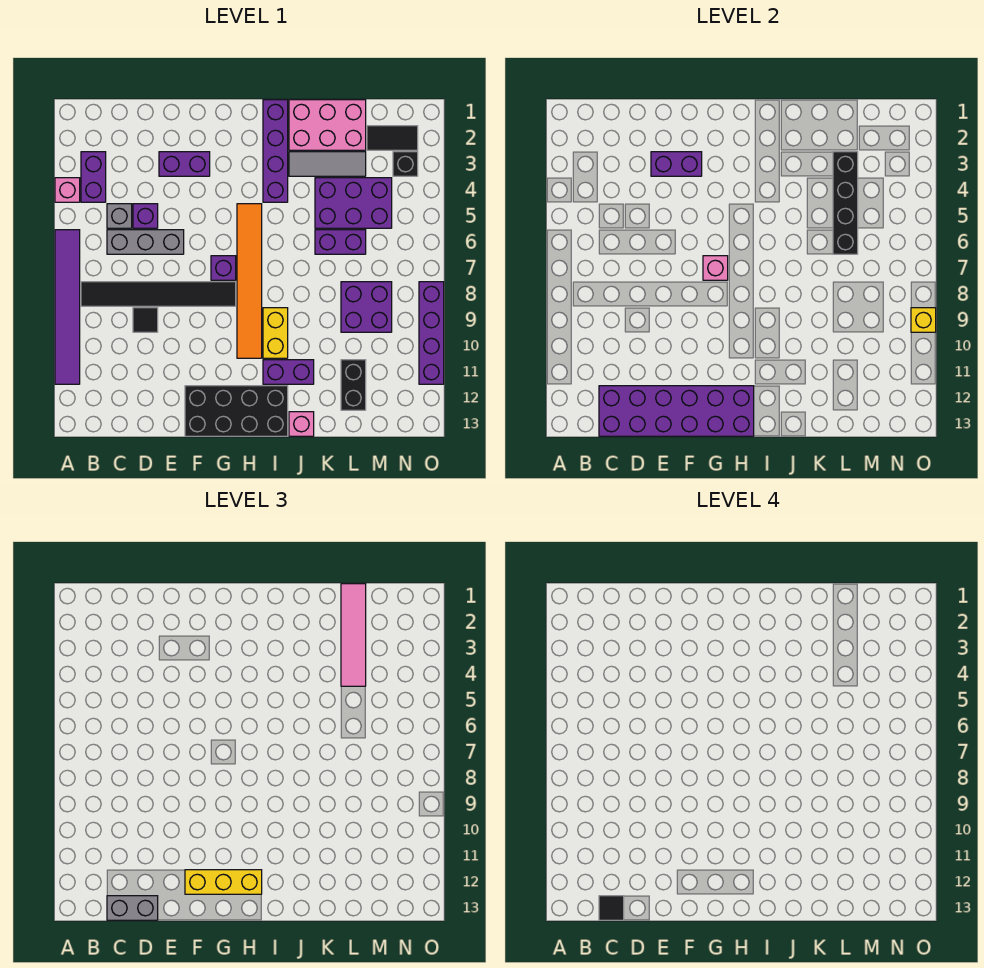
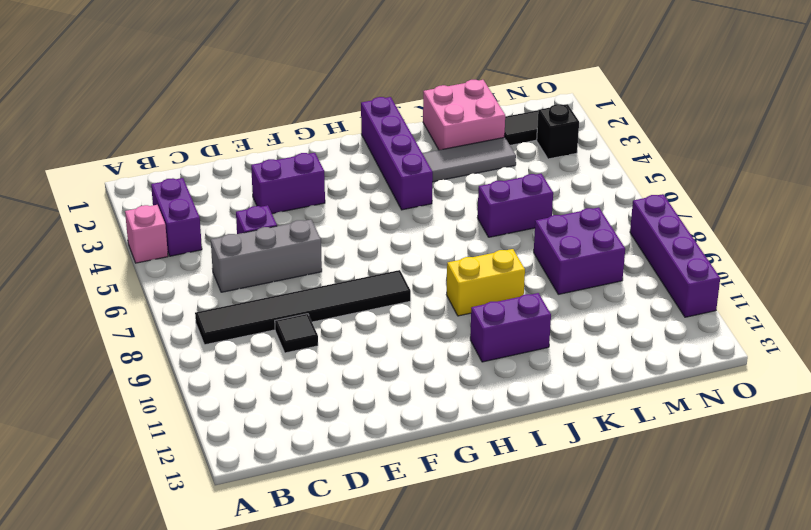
yellow brick I9:J9 level 1 -> yellow brick I9:I10 level 1
pink brick K1:L2 level 1 -> pink brick J1:L2 level 1
none -> purple tile A6:A11 level 1
none -> grey brick C5 level 1
none -> black brick F12:I13 level 1
none -> purple brick G7 level 1

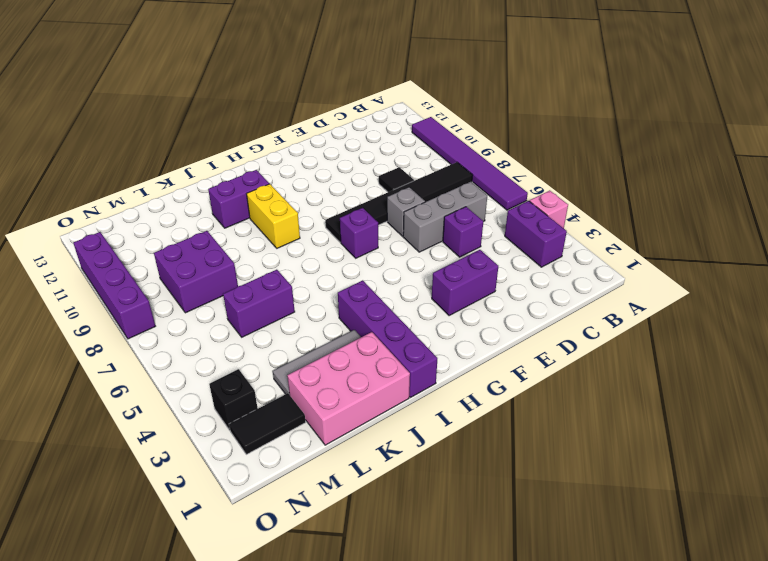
grey brick E7 level 1 -> grey brick C5 level 1
none -> black brick F12:I13 level 1
none -> orange tile H5:H10 level 1
none -> pink brick J13 level 1
none -> purple brick K4:M5 level 1

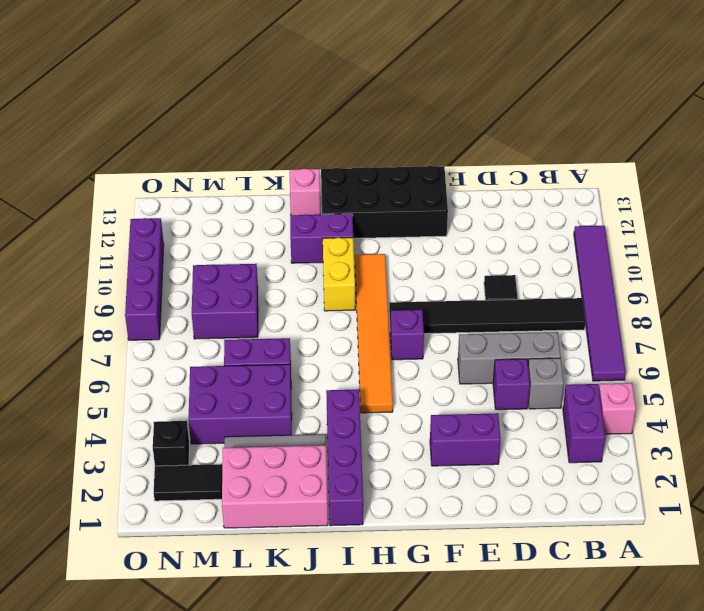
none -> black brick L11:L12 level 1
none -> purple brick C12:H13 level 2
none -> purple brick E3:F3 level 2
none -> pink brick G7 level 2

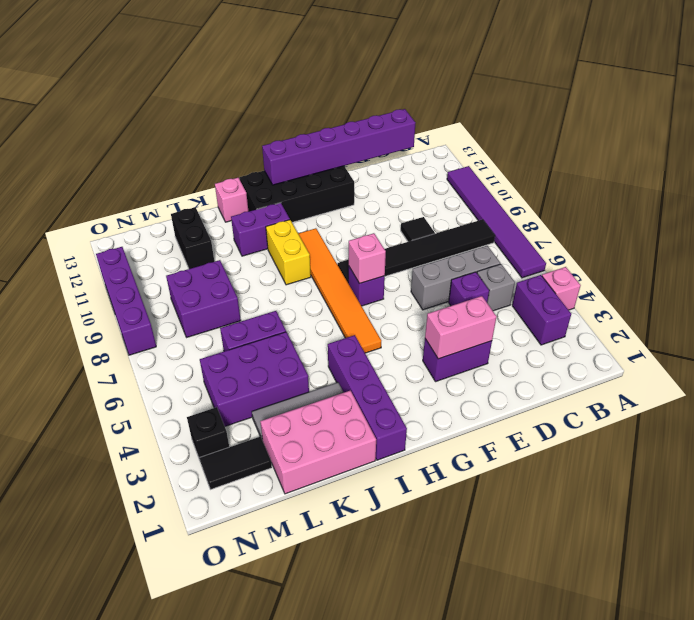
purple brick C13:H13 level 2 -> purple brick C12:H13 level 2
pink brick E3:F3 level 2 -> purple brick E3:F3 level 2
none -> black brick L3:L6 level 2
none -> yellow brick O9 level 2
none -> grey brick C13:D13 level 3
none -> yellow brick F12:H12 level 3

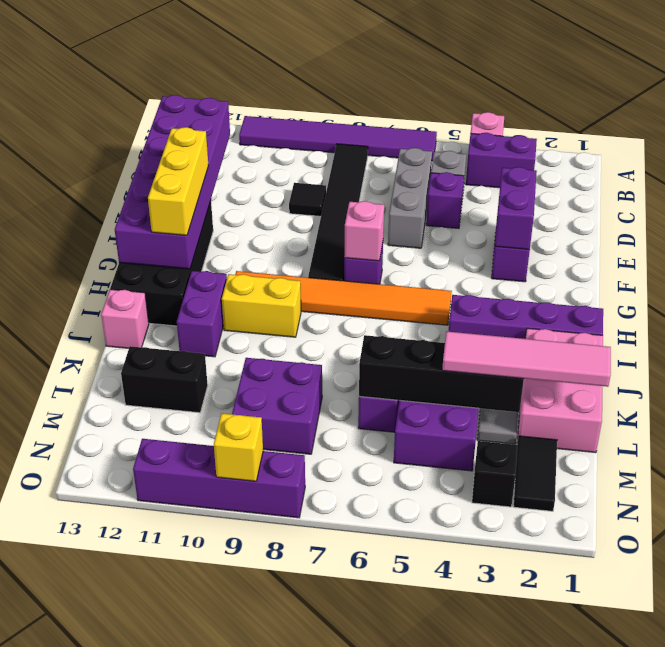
none -> grey brick C13:D13 level 3
none -> black tile C13 level 4

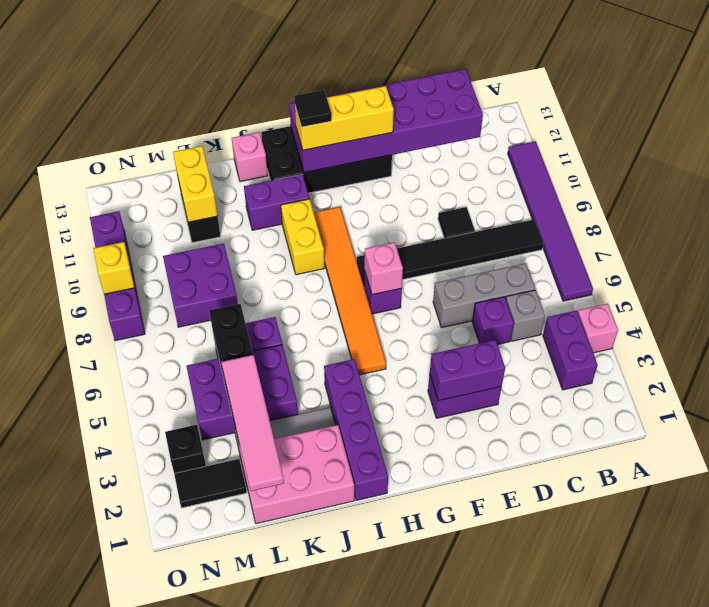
black tile H12 level 4 -> black tile C13 level 4
yellow brick L11:L12 level 2 -> none
none -> grey brick C13:D13 level 3

